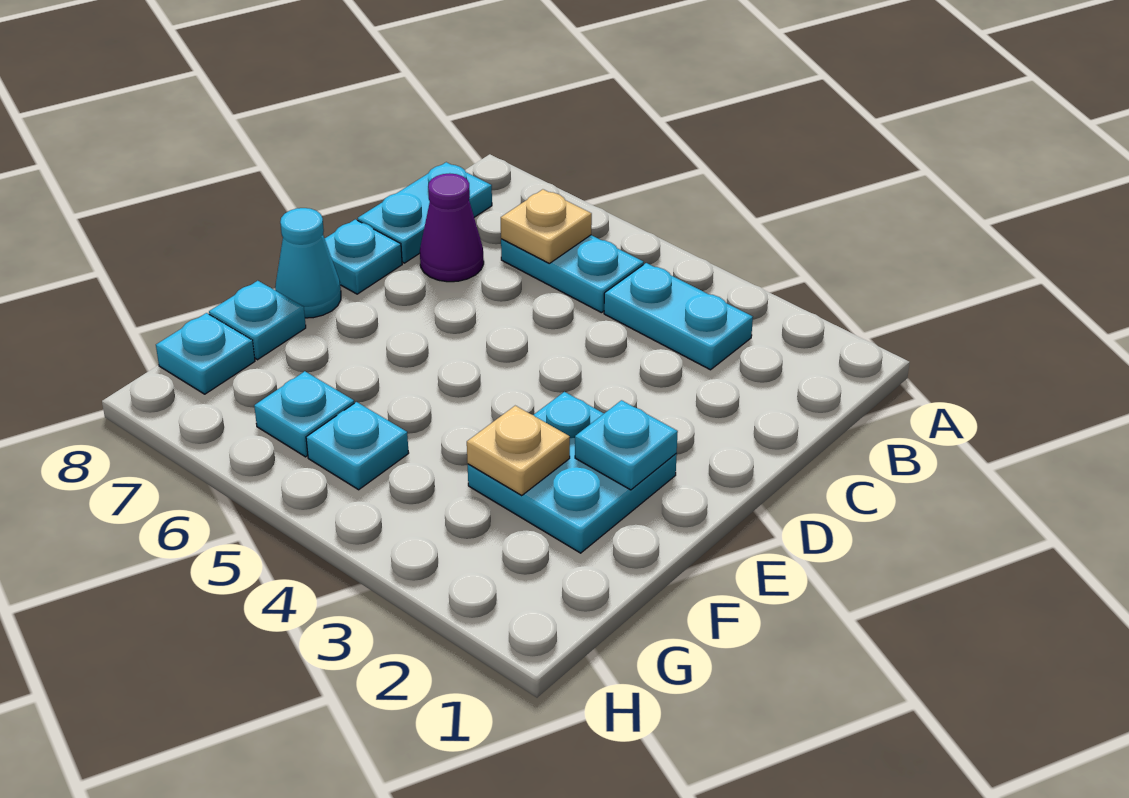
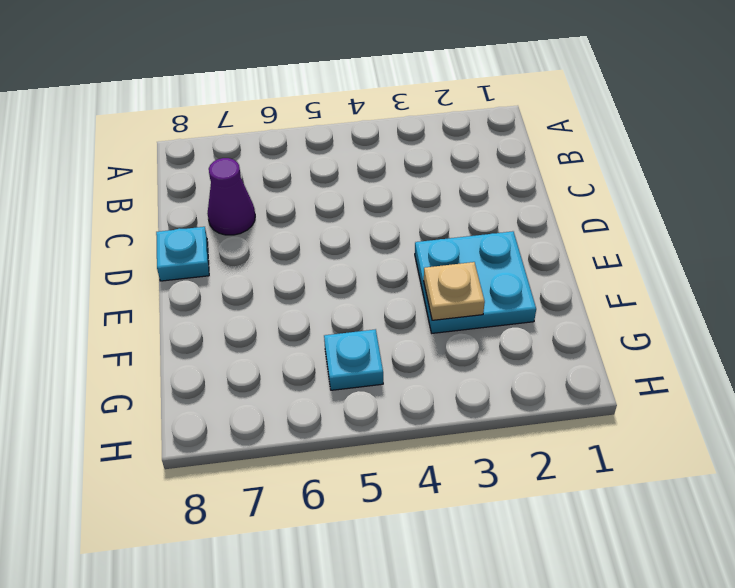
none -> cyan plate B3:B4 level 1
none -> cyan plate B5:B6 level 1
none -> cyan plate B8:C8 level 1

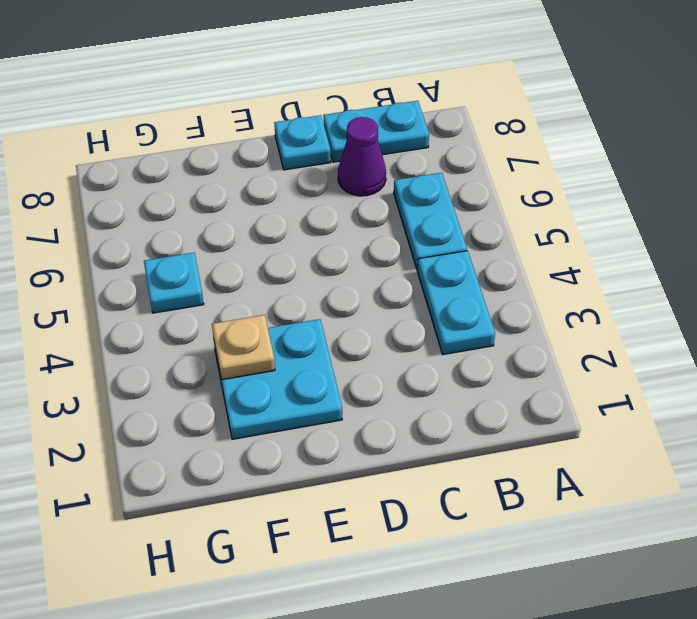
none -> cyan cone E8 level 1
none -> cyan plate F8 level 1
none -> cyan plate G6 level 1

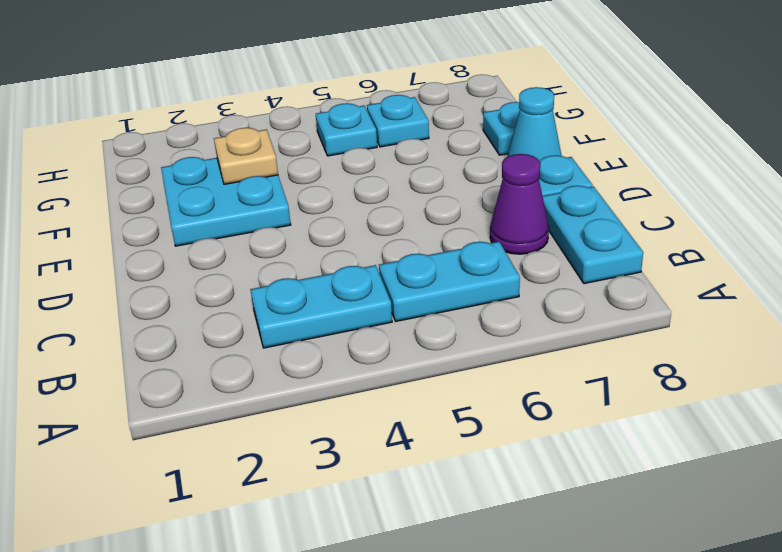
none -> cyan plate G8 level 1
none -> tan plate B6 level 2
none -> cyan plate E2 level 2

